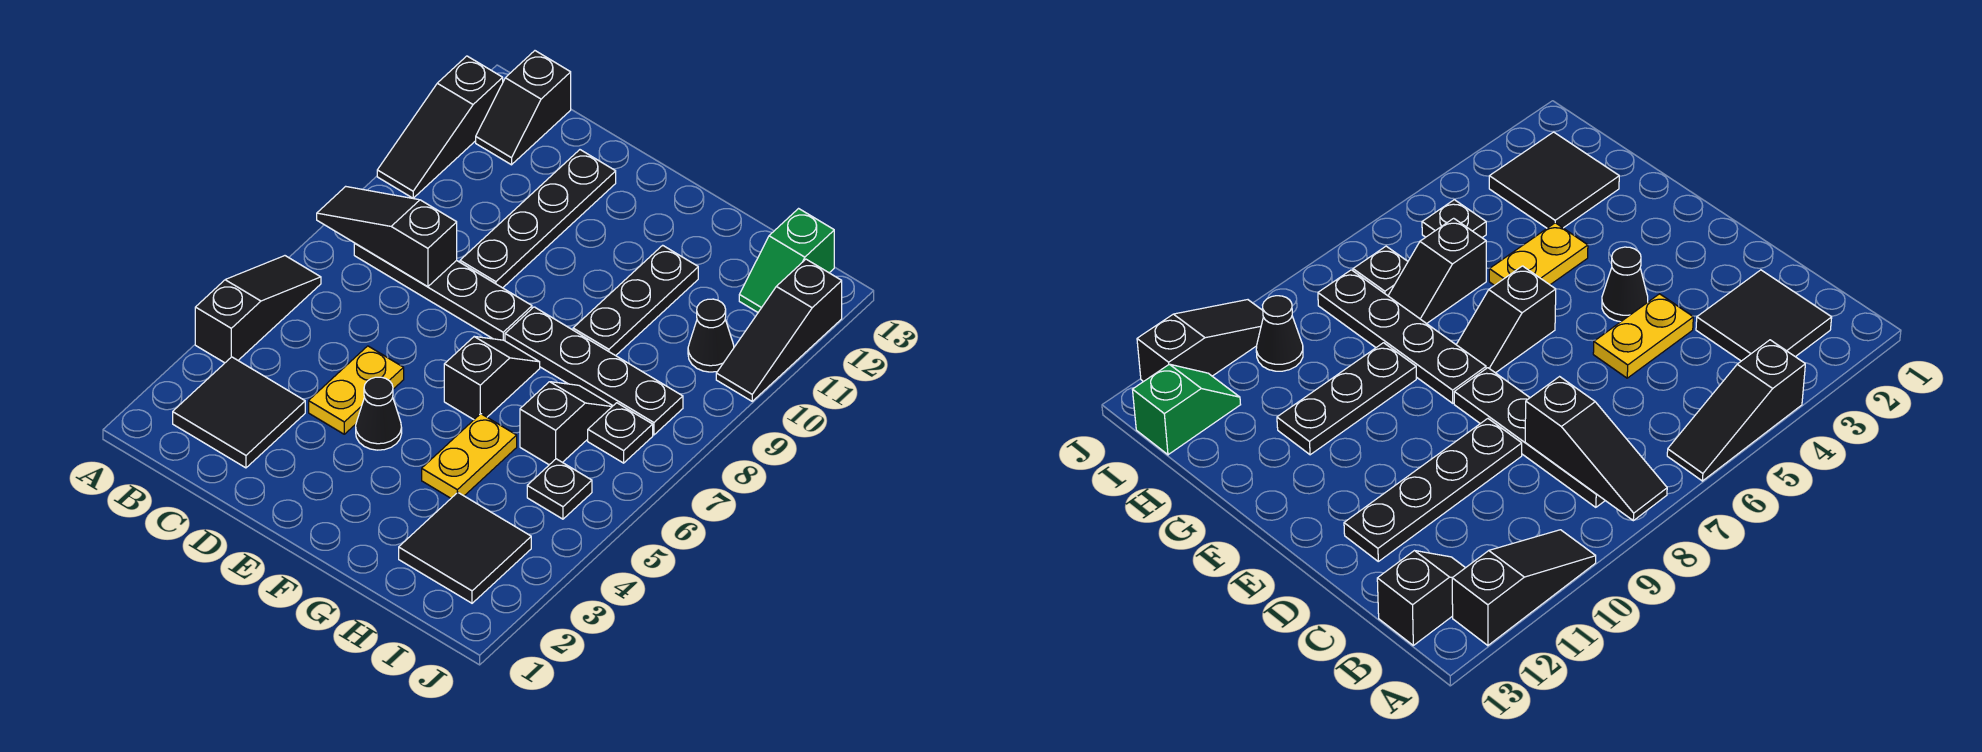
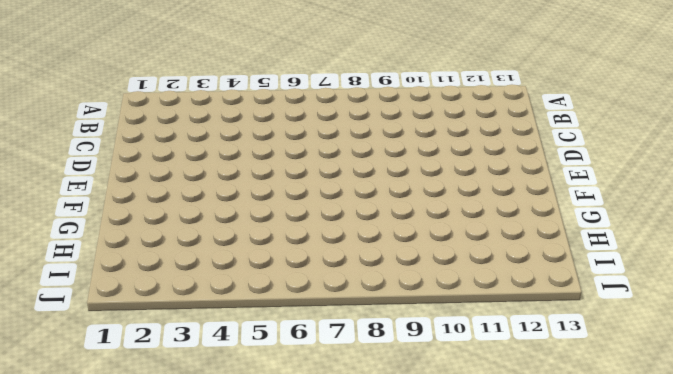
none -> black slope A4:A6 level 1 top 4
none -> black slope A10:A12 level 1 top 12
none -> black tile B2:C3 level 1

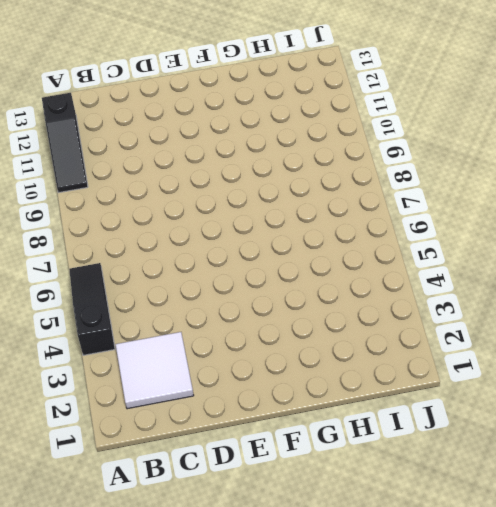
white tile B2:C3 level 1 -> black tile B2:C3 level 1
none -> black plate B8:E8 level 1
none -> black slope B12:B13 level 1 top 13
none -> yellow plate D4:D5 level 1

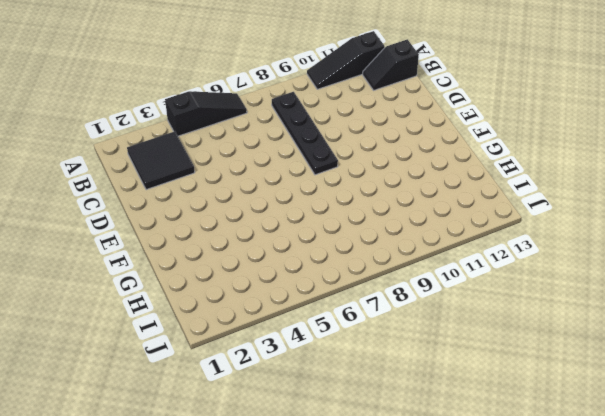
none -> yellow plate D4:D5 level 1
none -> black plate D9:D12 level 1
none -> black cone E4 level 1

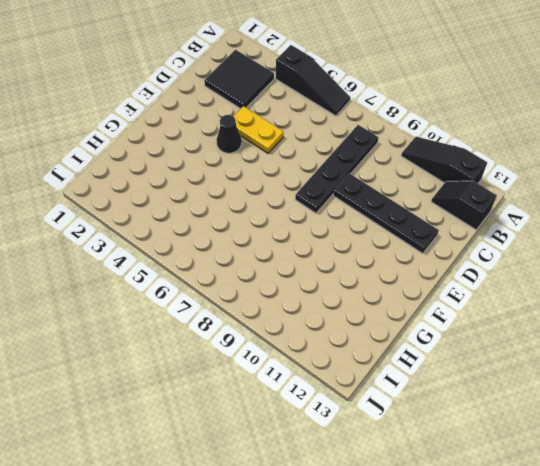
none -> black slope F6:F7 level 1 top 6
none -> black plate F8:I8 level 1
none -> yellow plate G4:G5 level 1

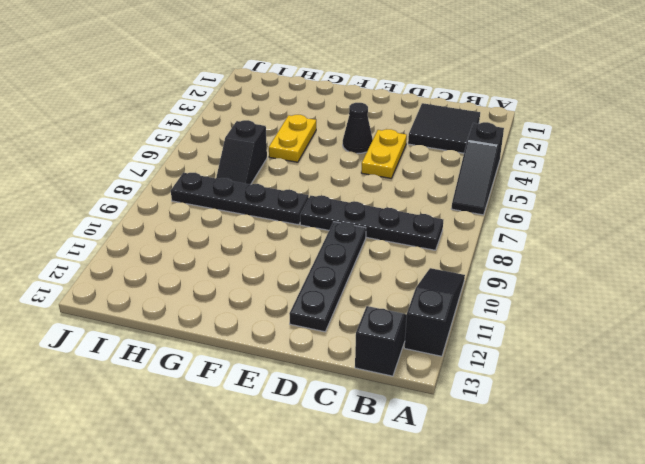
none -> black slope F6:F7 level 1 top 6
none -> black plate G9:G11 level 1
none -> black tile H2:I3 level 1

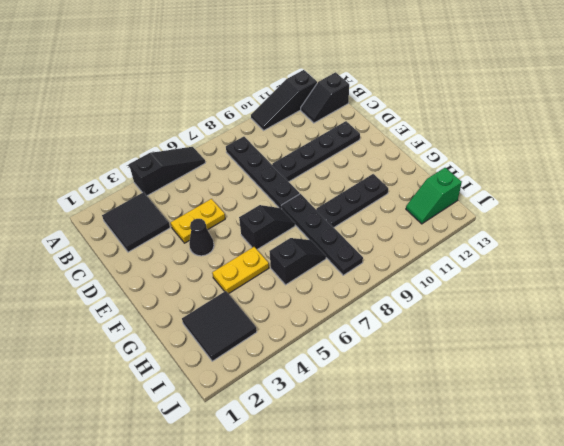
none -> black plate I5 level 1
none -> black plate I7 level 1
none -> black cone I10 level 1

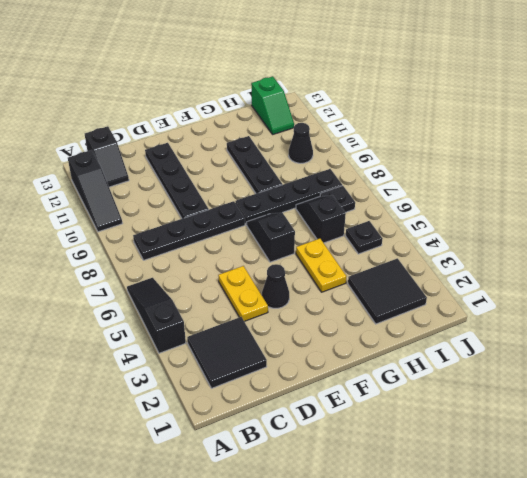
none -> black slope J10:J12 level 1 top 12
none -> black slope A8:C8 level 2 top C

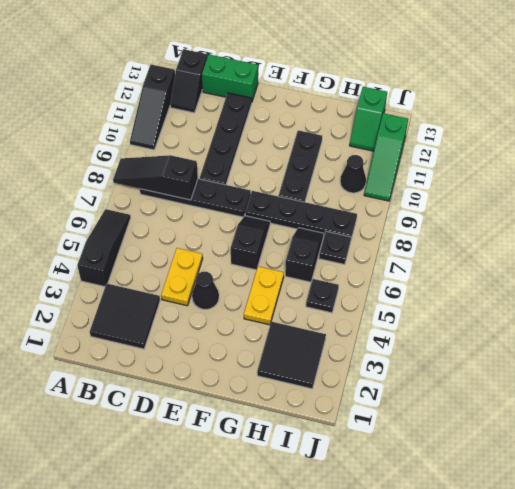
green brick C13:D13 level 1 -> none
green slope J10:J12 level 1 top 12 -> black slope J10:J12 level 1 top 12

